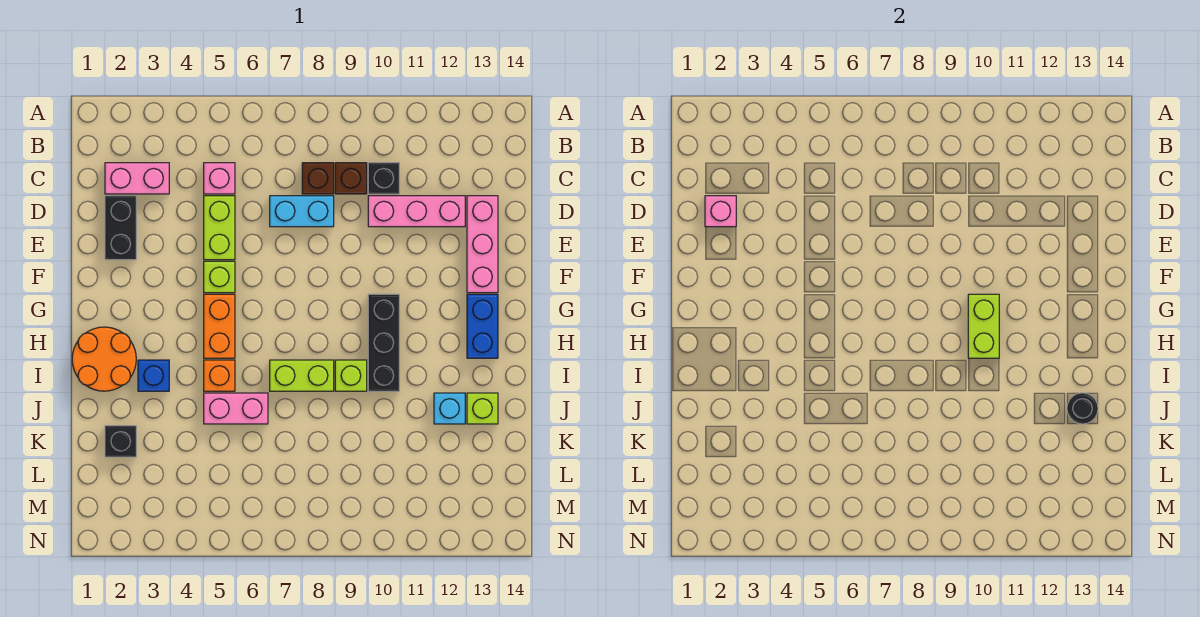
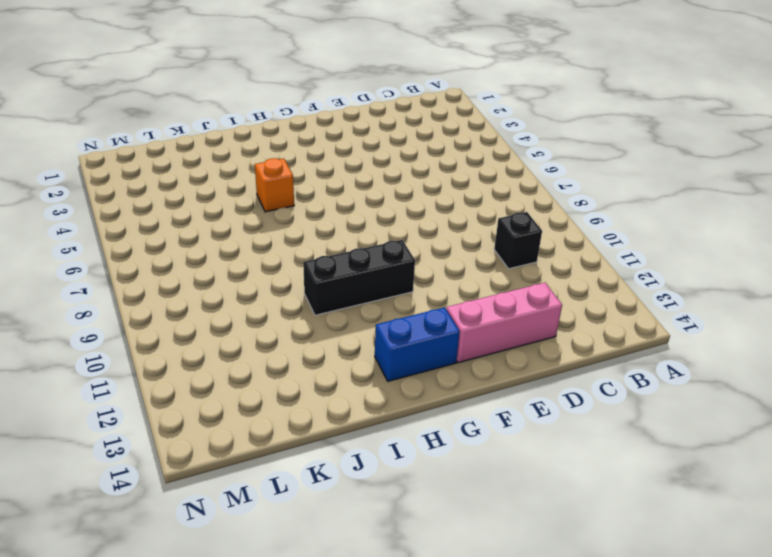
none -> pink brick C2:C3 level 1
none -> pink brick C5 level 1
none -> brown brick C8 level 1

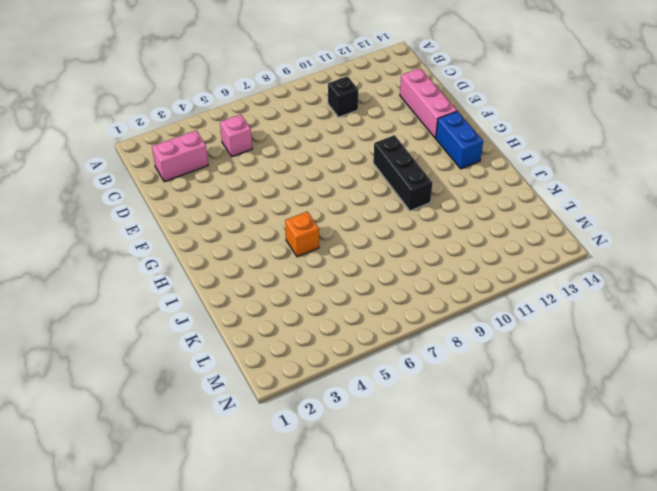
none -> brown brick C8 level 1
none -> brown brick C9 level 1
none -> black brick D2:E2 level 1

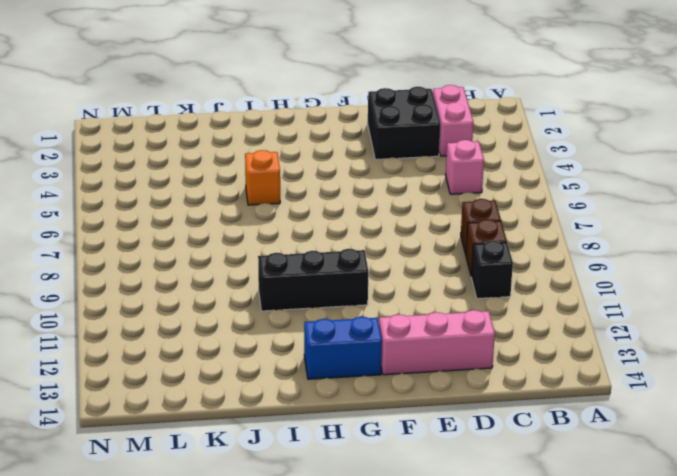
black brick D2:E3 level 1 -> black brick D2:E2 level 1
none -> lime brick D5:E5 level 1
none -> cyan brick D7:D8 level 1
none -> pink brick D10:D12 level 1

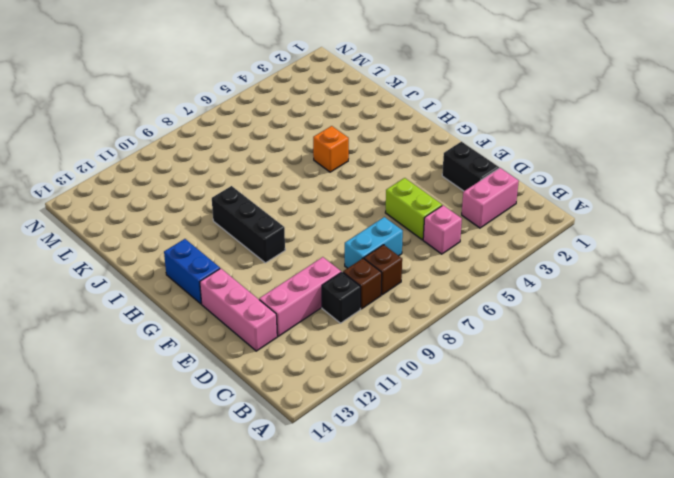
none -> lime brick F5 level 1
none -> orange brick G5:H5 level 1
none -> orange round brick H1:I2 level 1

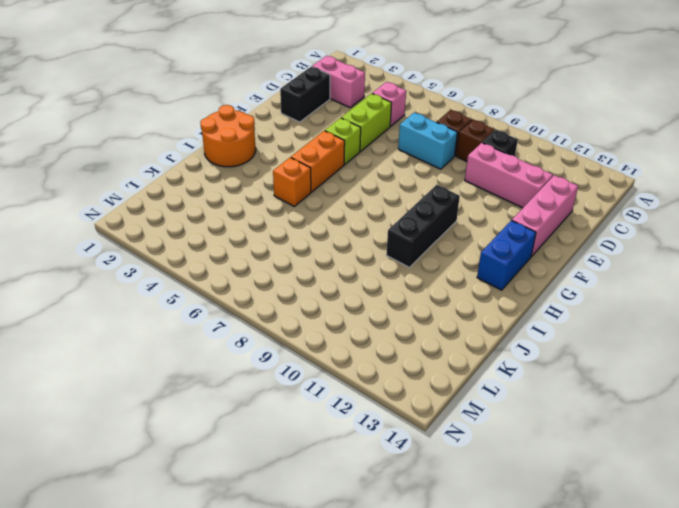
none -> blue brick I3 level 1
none -> lime brick I7:I8 level 1
none -> lime brick I9 level 1

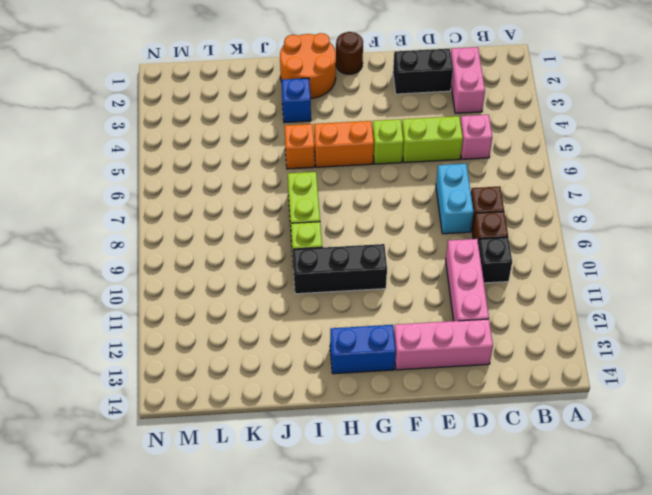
brown round brick G1 level 1 -> none
none -> pink brick J5:J6 level 1
none -> cyan brick J12 level 1
none -> lime brick J13 level 1

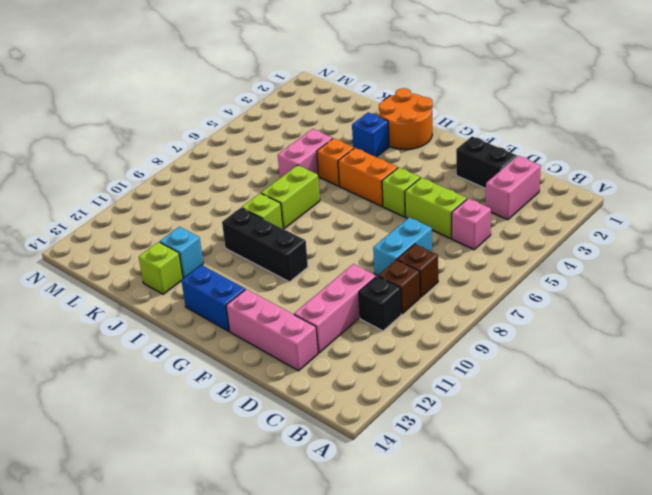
none -> black brick K2 level 1
none -> pink brick D2 level 2
none -> lime brick G10:H10 level 2

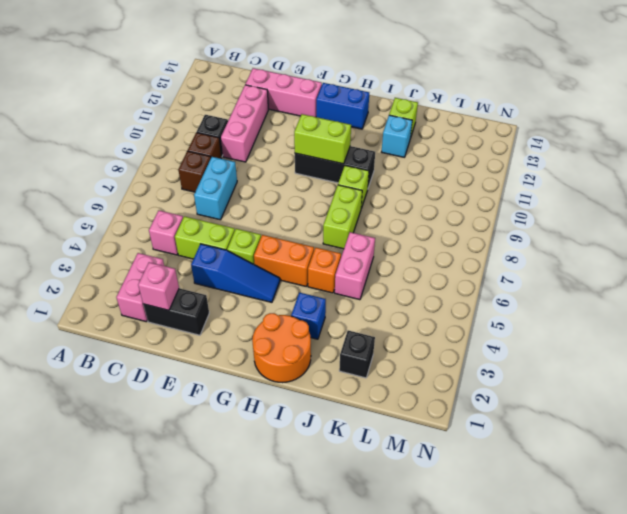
blue slope E4:G4 level 1 top E -> none
none -> black round brick J13 level 2

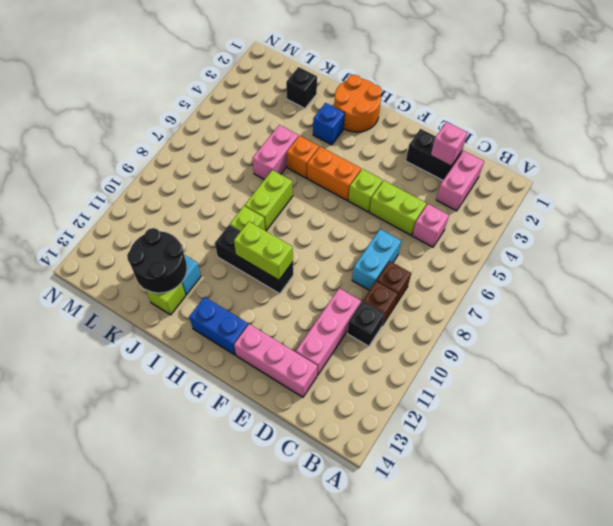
black round brick J12:K13 level 2 -> black round brick J13 level 2

